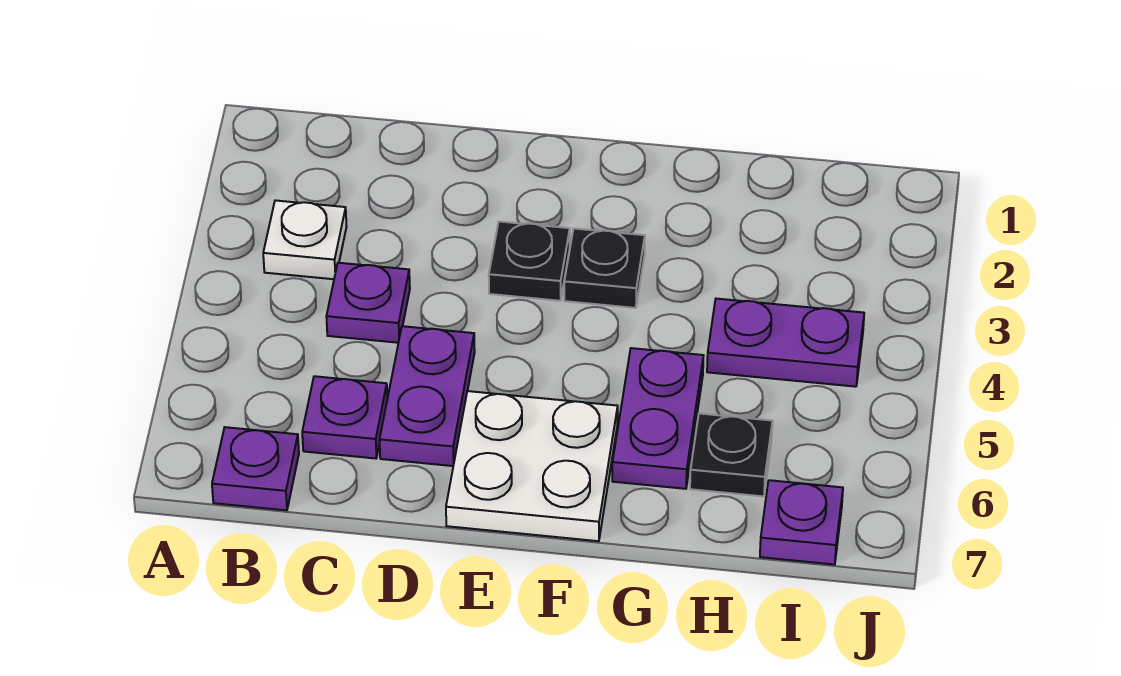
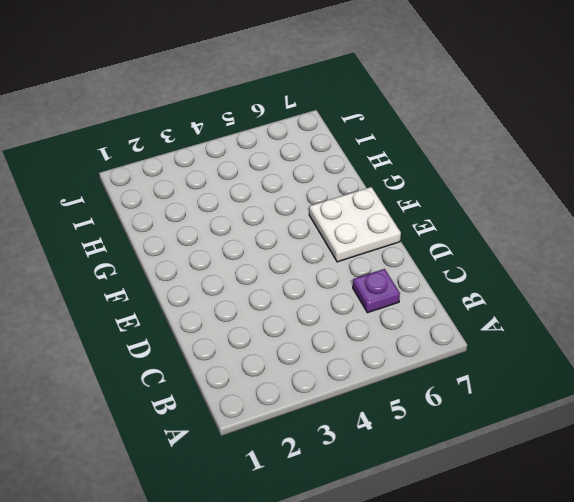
none -> white plate B3 level 1
none -> purple plate B7 level 1
none -> purple plate C4 level 1

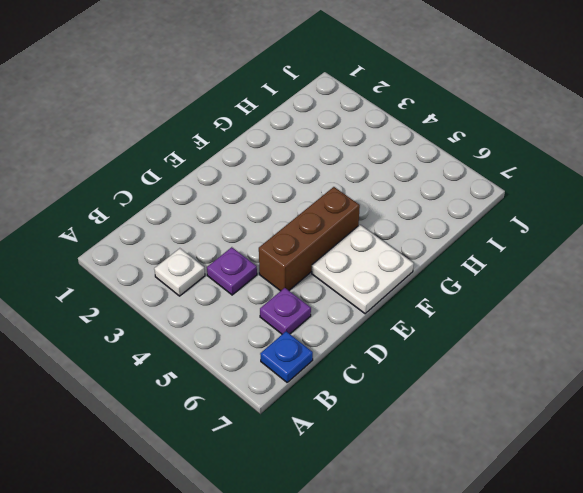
blue plate B7 level 1 -> purple plate B7 level 1
brown brick D5:F5 level 1 -> purple plate D5:D6 level 1
none -> black plate E3 level 1
none -> black plate F3 level 1
none -> purple plate G5:G6 level 1

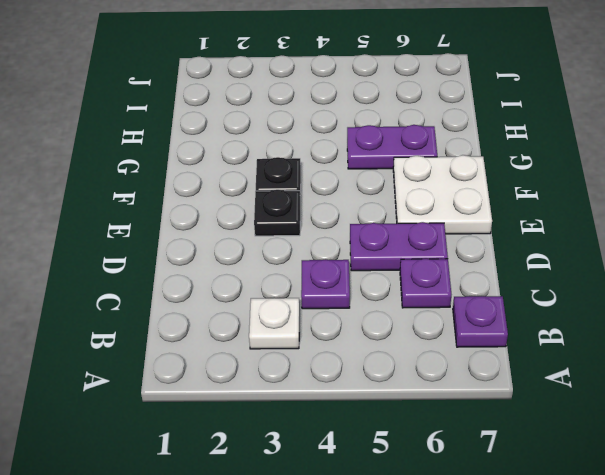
none -> purple plate H4:I4 level 1
none -> black plate H6 level 1
none -> purple plate I7 level 1

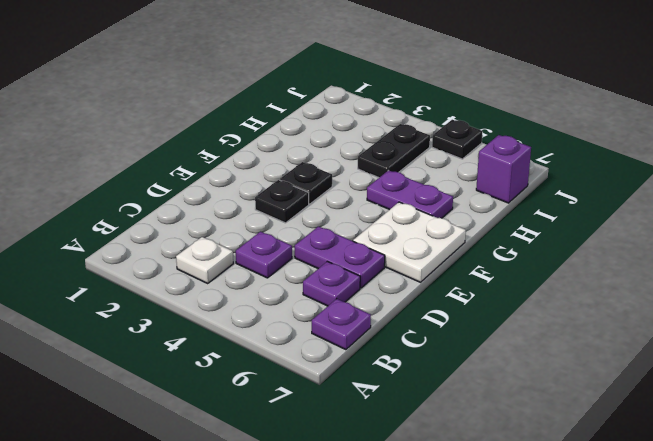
black plate H4:I4 level 1 -> purple plate H4:I4 level 1
purple brick I7 level 1 -> purple plate I7 level 1
black plate J5 level 1 -> black plate H6 level 1

